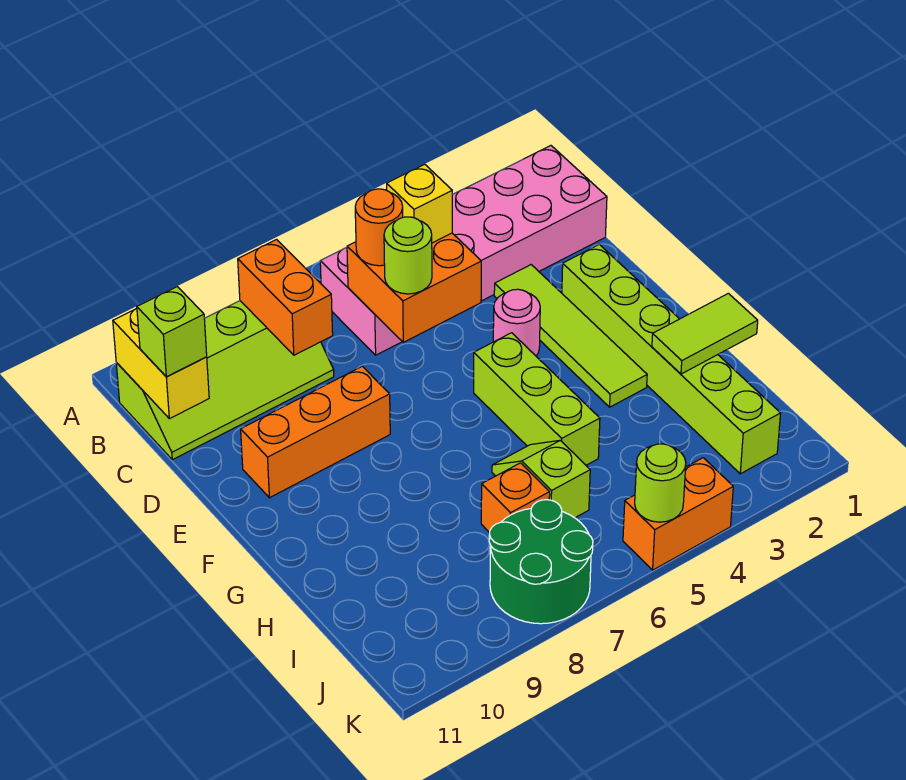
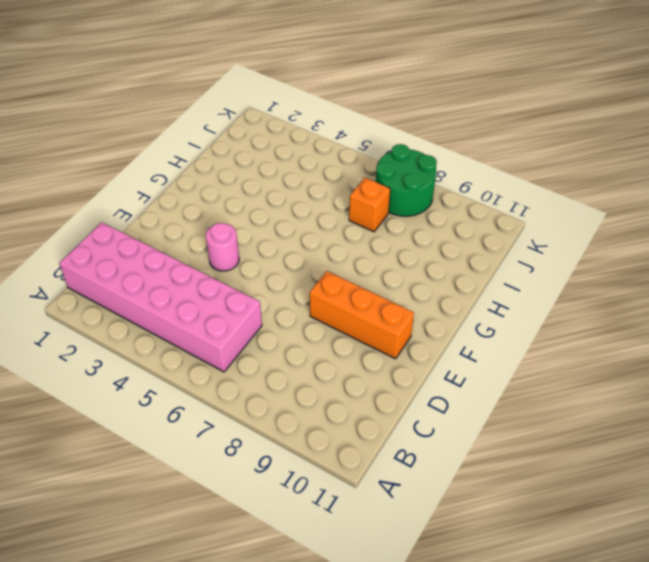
none -> lime slope B8:C11 level 1 top B
none -> lime tile D3:G3 level 1
none -> lime brick E2:J2 level 1

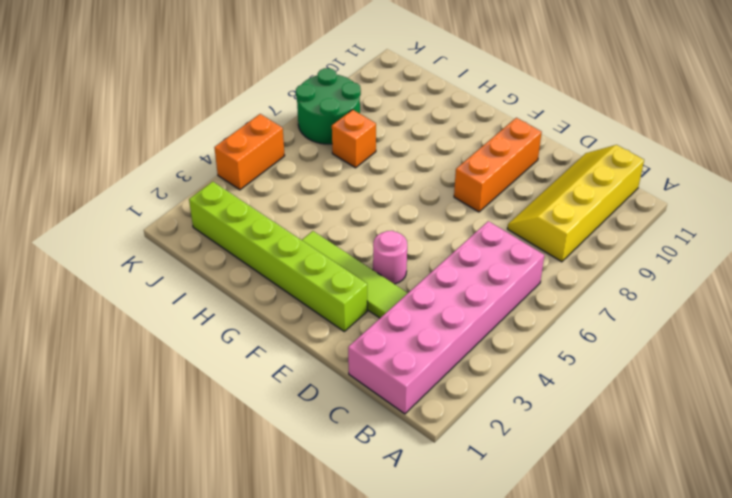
yellow slope B8:C11 level 1 top B -> lime slope B8:C11 level 1 top B
none -> lime brick F5:H5 level 1
none -> lime slope H6:I6 level 1 top I
none -> orange brick B8:C8 level 2

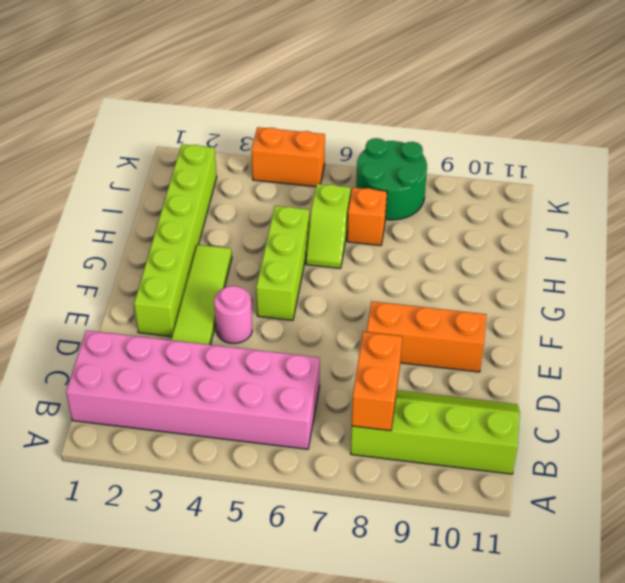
none -> yellow brick B11:C11 level 2
none -> orange brick C5:D6 level 2
none -> lime tile H1:H2 level 2

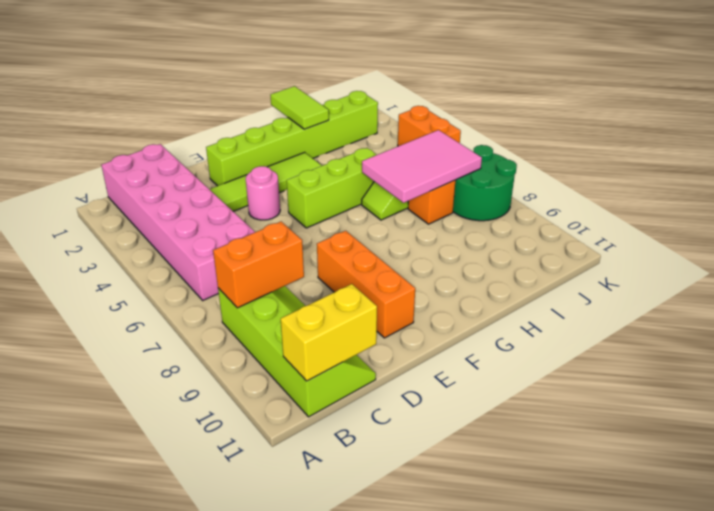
pink tile H6:J7 level 2 -> none
none -> orange brick C5:D6 level 2
none -> lime round brick K5 level 2
none -> yellow brick C5 level 3

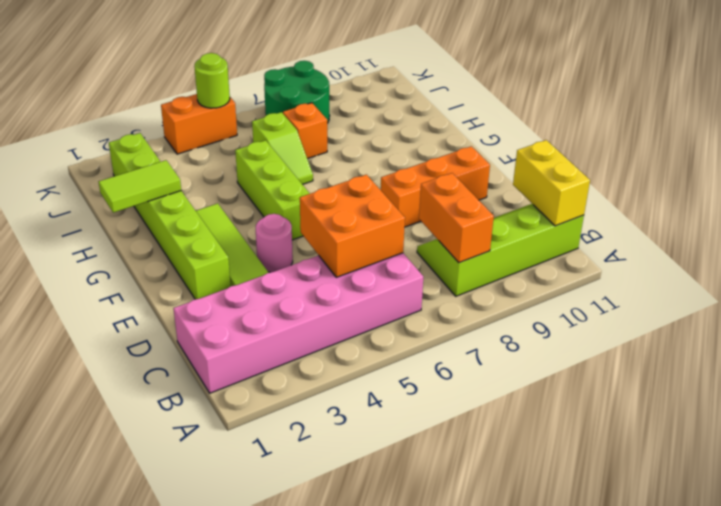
none -> yellow brick C5 level 3
none -> orange round brick C6 level 3
none -> lime brick C11 level 3

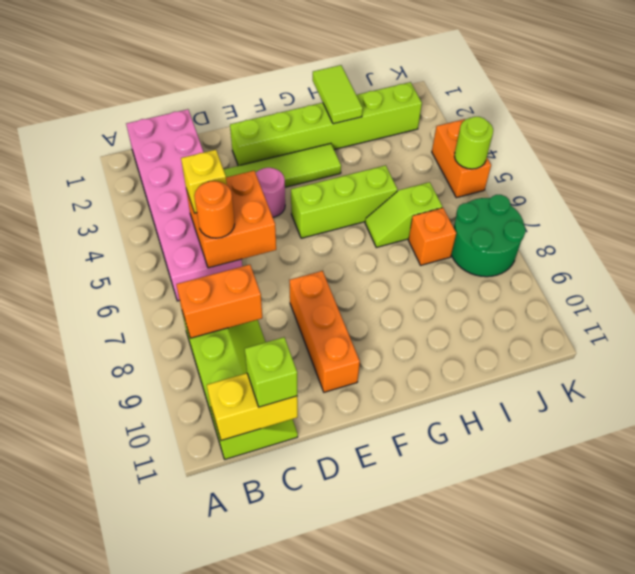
none -> lime round brick D6 level 3

